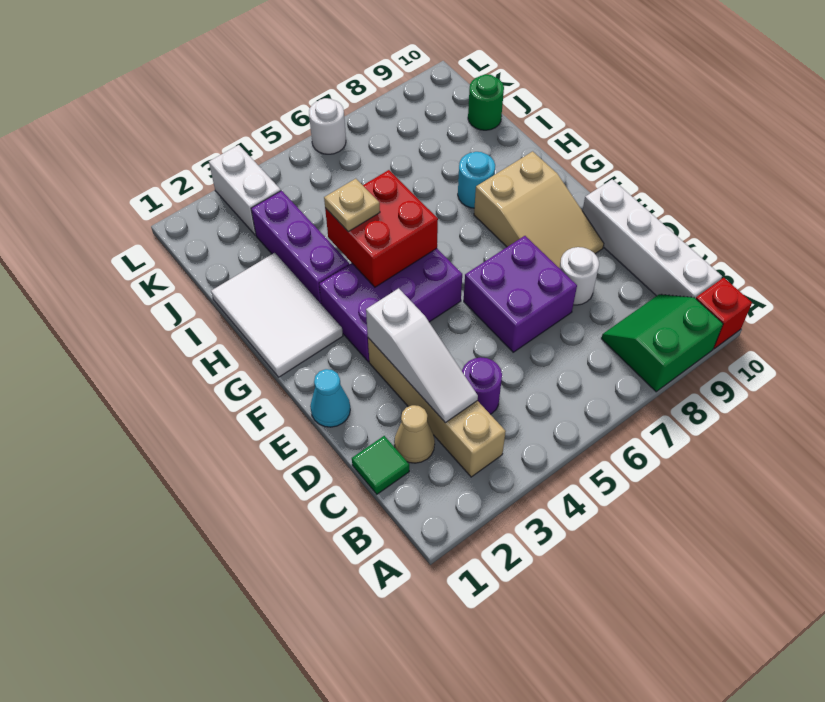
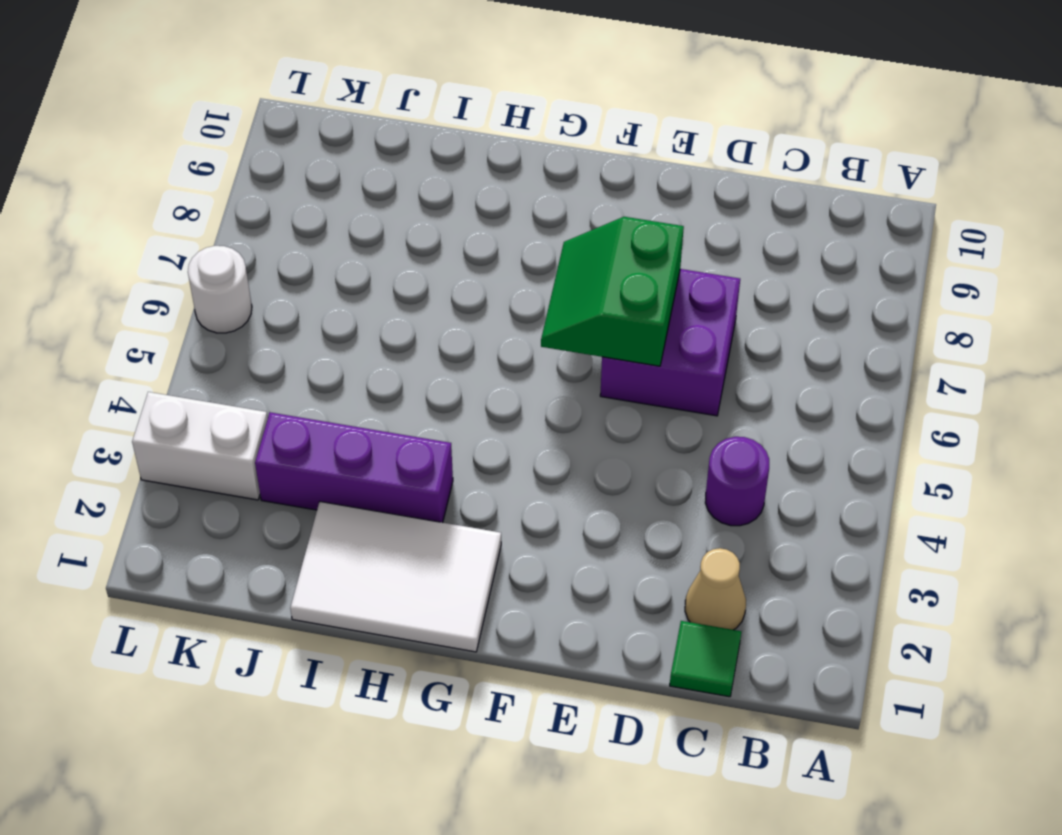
green slope E6:F7 level 2 top E -> green slope A8:B9 level 1 top A
none -> red brick A10 level 1
none -> tan brick B3:E3 level 1
none -> white brick B10:E10 level 1

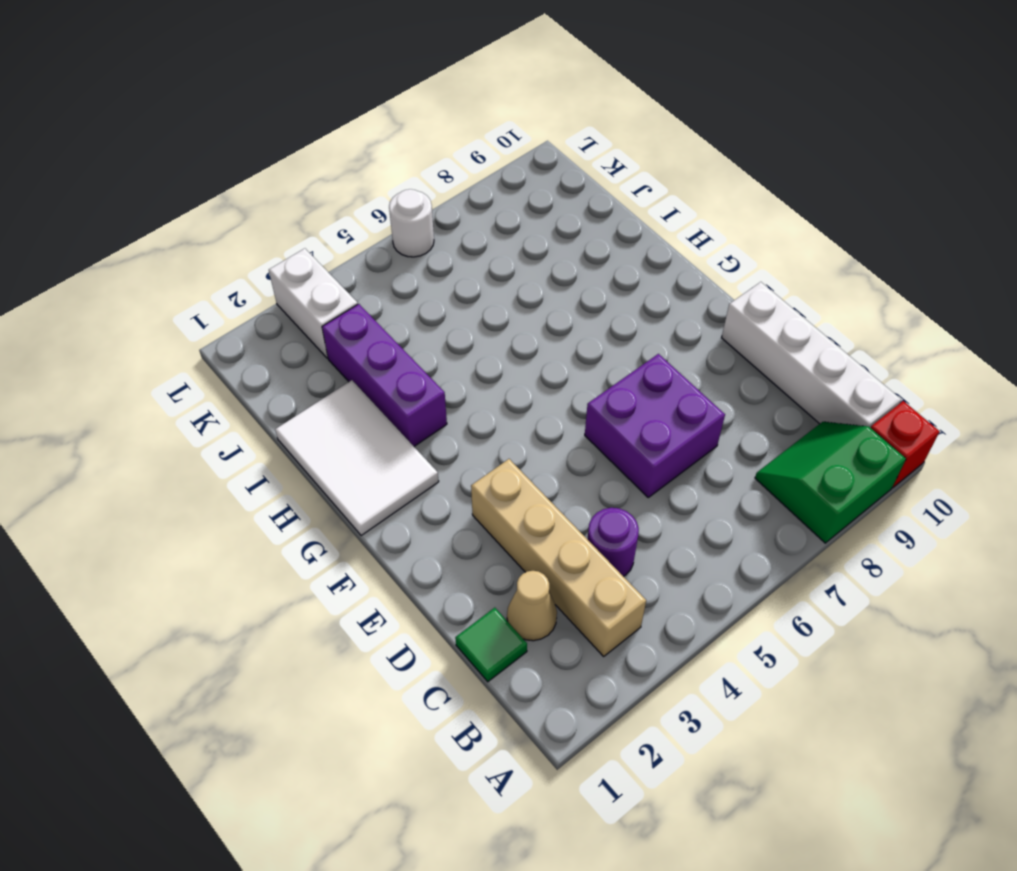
none -> white round brick D8 level 1
none -> cyan cone E1 level 1
none -> tan slope E8:G9 level 1 top G

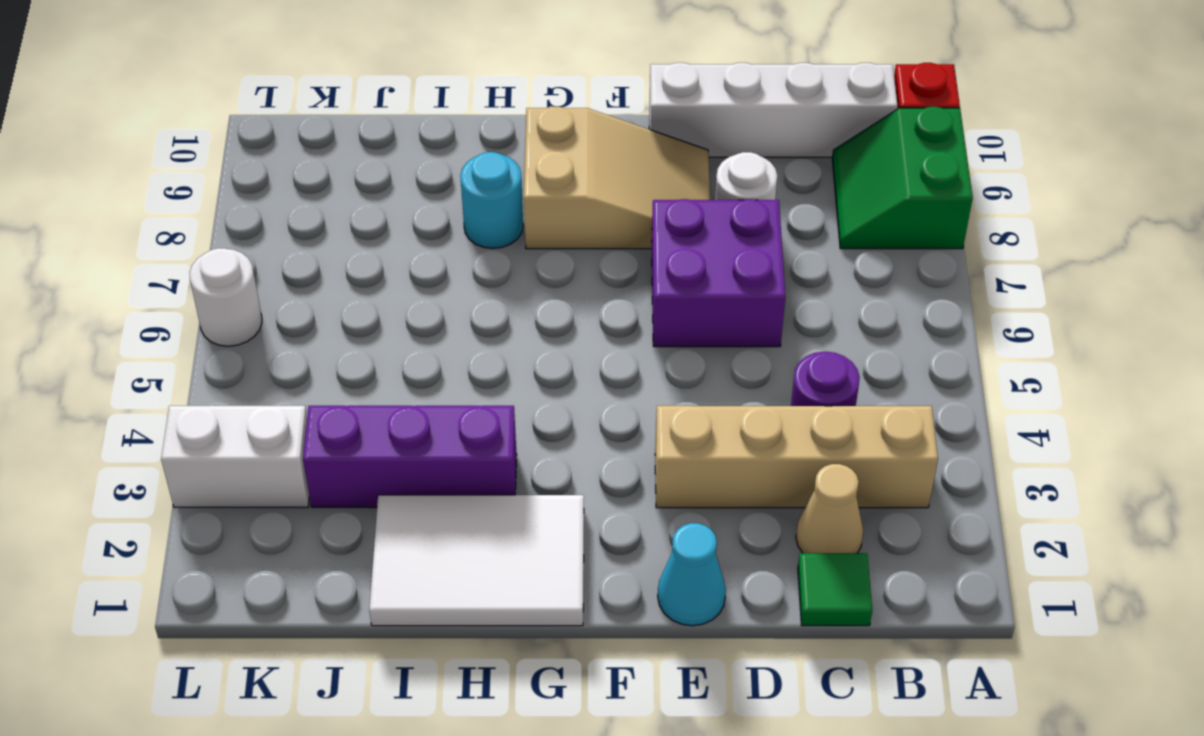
none -> purple brick F3:G5 level 1
none -> green round brick J10 level 1
none -> white slope C3:E3 level 2 top E

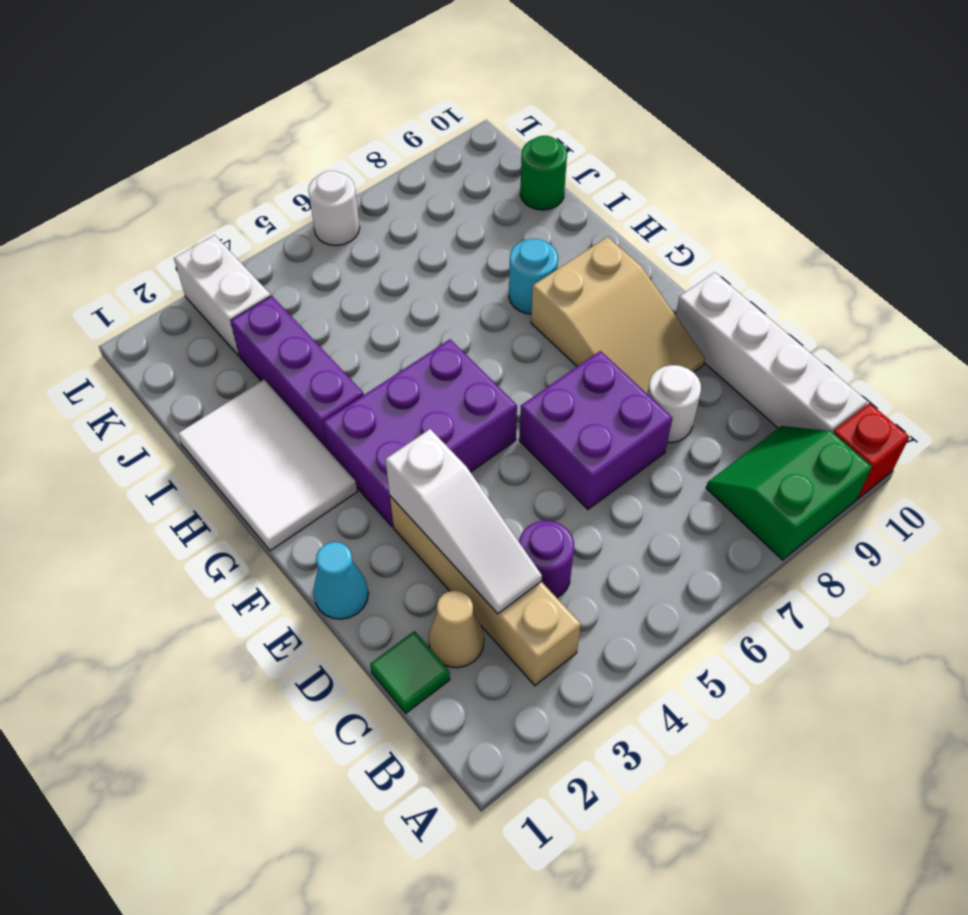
none -> red brick G4:H5 level 2
none -> tan plate H4 level 3

